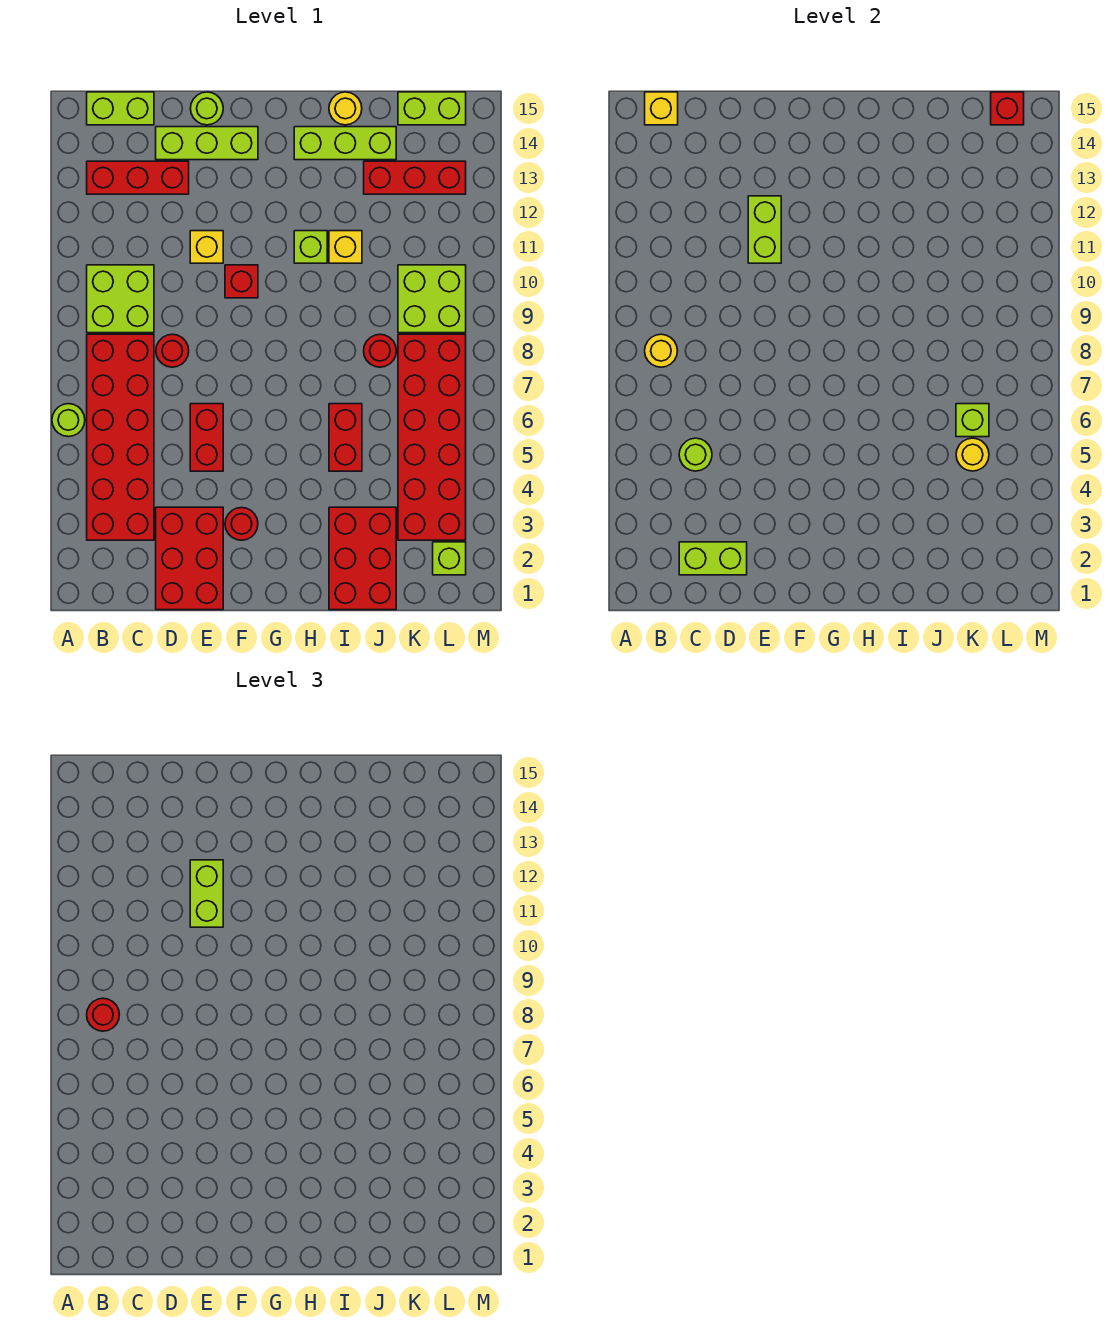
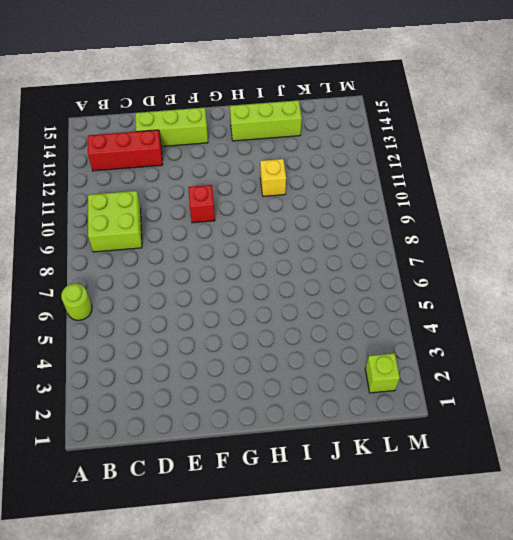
none -> red brick B3:C8 level 1
none -> lime brick B15:C15 level 1
none -> red brick D1:E3 level 1
none -> red round brick D8 level 1

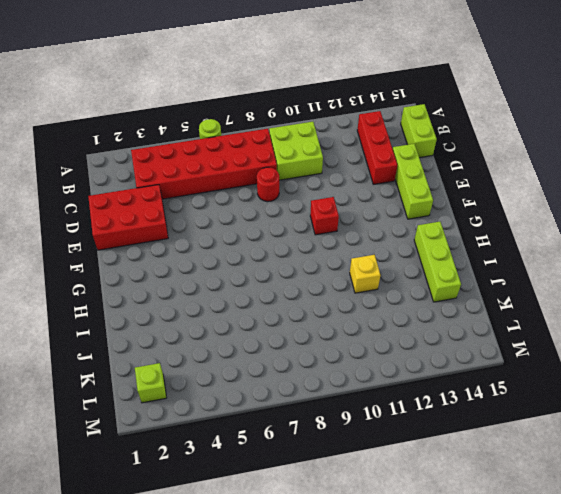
none -> red brick E5:E6 level 1
none -> yellow brick E11 level 1
none -> lime round brick E15 level 1
none -> red round brick F3 level 1

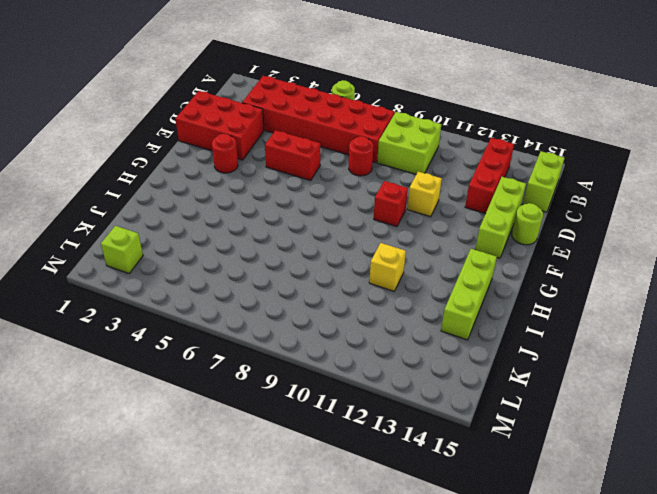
none -> lime brick H11 level 1
none -> red brick I1:J3 level 1
none -> red brick I5:I6 level 1
none -> yellow round brick I15 level 1

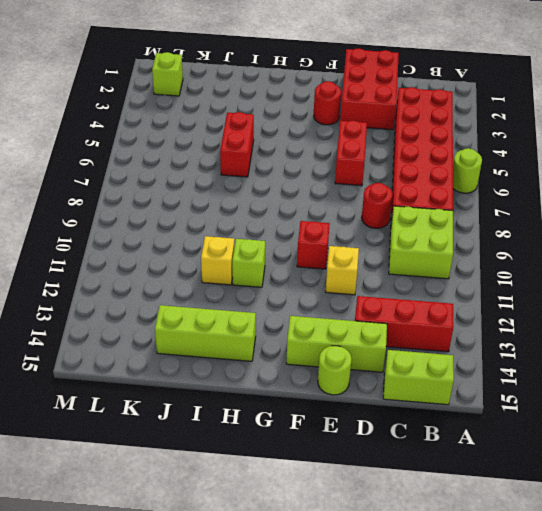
none -> red brick I1:J3 level 1
none -> yellow round brick I15 level 1
none -> red round brick J8 level 1
none -> red brick J13:L13 level 1

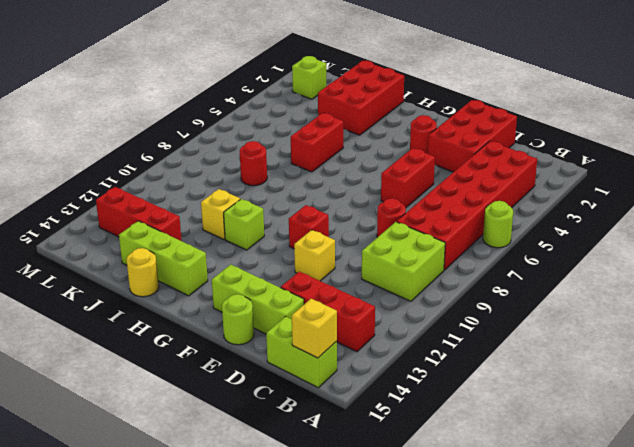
none -> red brick K3:L8 level 1
none -> lime brick K9:L10 level 1
none -> lime brick K15:L15 level 1
none -> yellow round brick B8 level 2

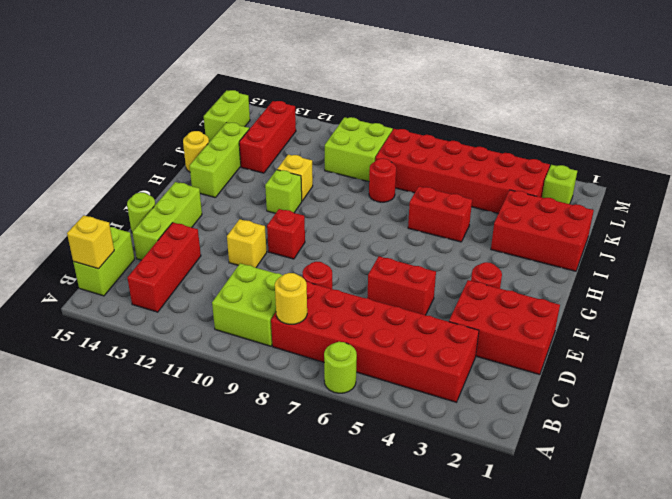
none -> lime brick C2:D2 level 2
none -> lime round brick C5 level 2
none -> lime brick E11:E12 level 2
none -> yellow round brick K5 level 2

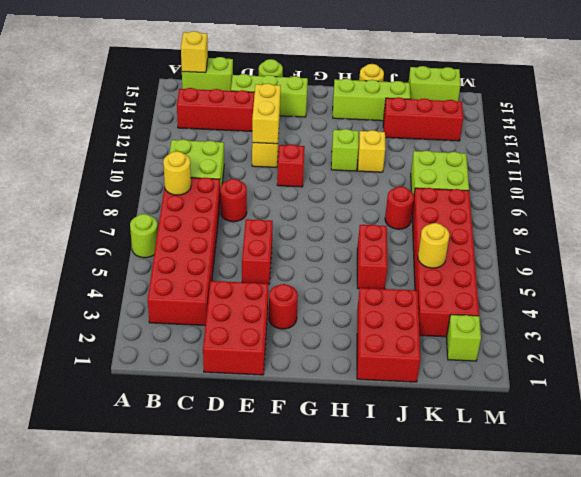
yellow brick E11:E12 level 2 -> lime brick E11:E12 level 2
none -> lime brick C2:D2 level 2
none -> lime round brick C5 level 2
none -> lime brick K6 level 2
none -> red brick L15 level 2

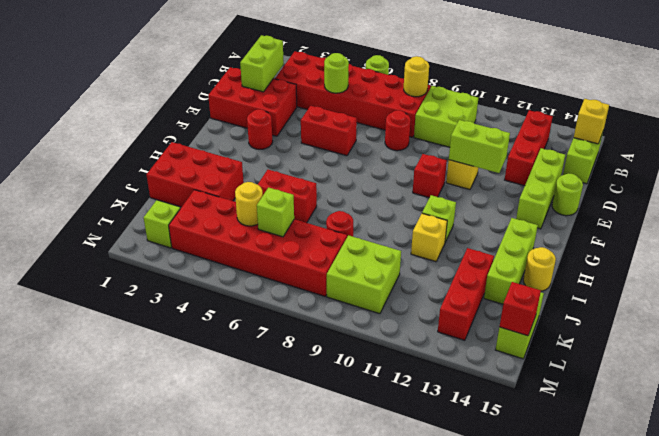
none -> red round brick B8 level 3
none -> lime brick E11:E12 level 3

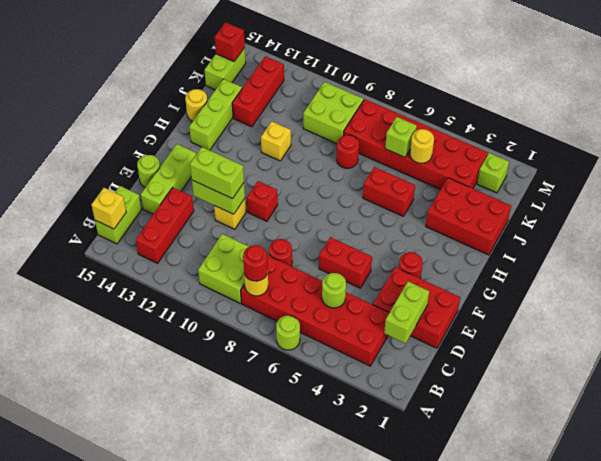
none -> lime brick H11 level 1

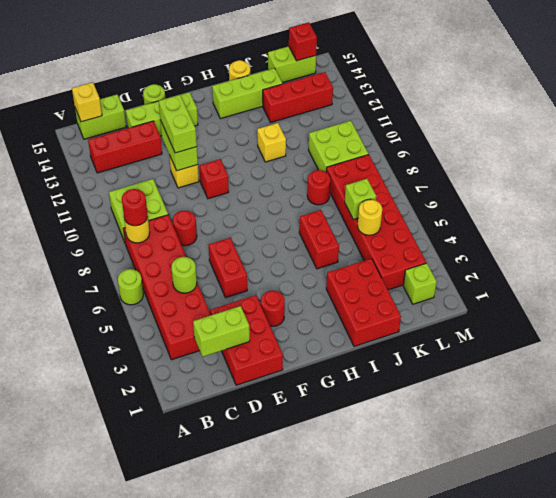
none -> lime brick H11 level 1

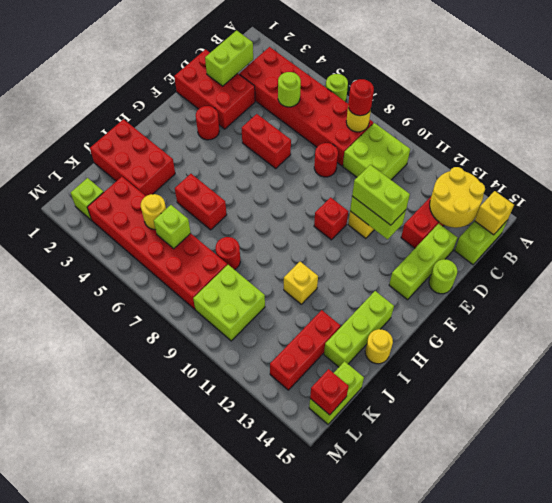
yellow round brick B13:C14 level 2 -> none
none -> lime brick H11 level 1

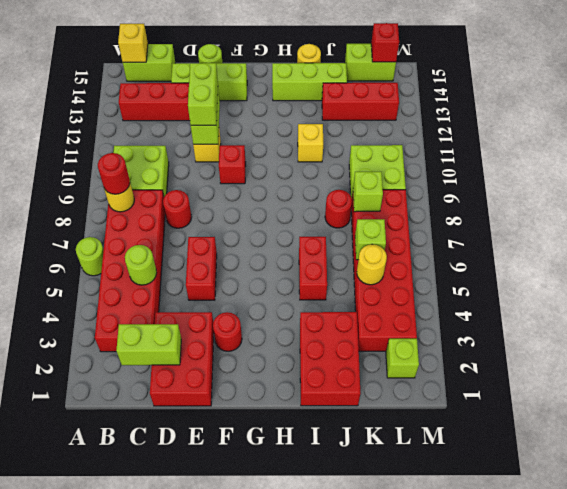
lime brick K8 level 2 -> lime brick H11 level 1

